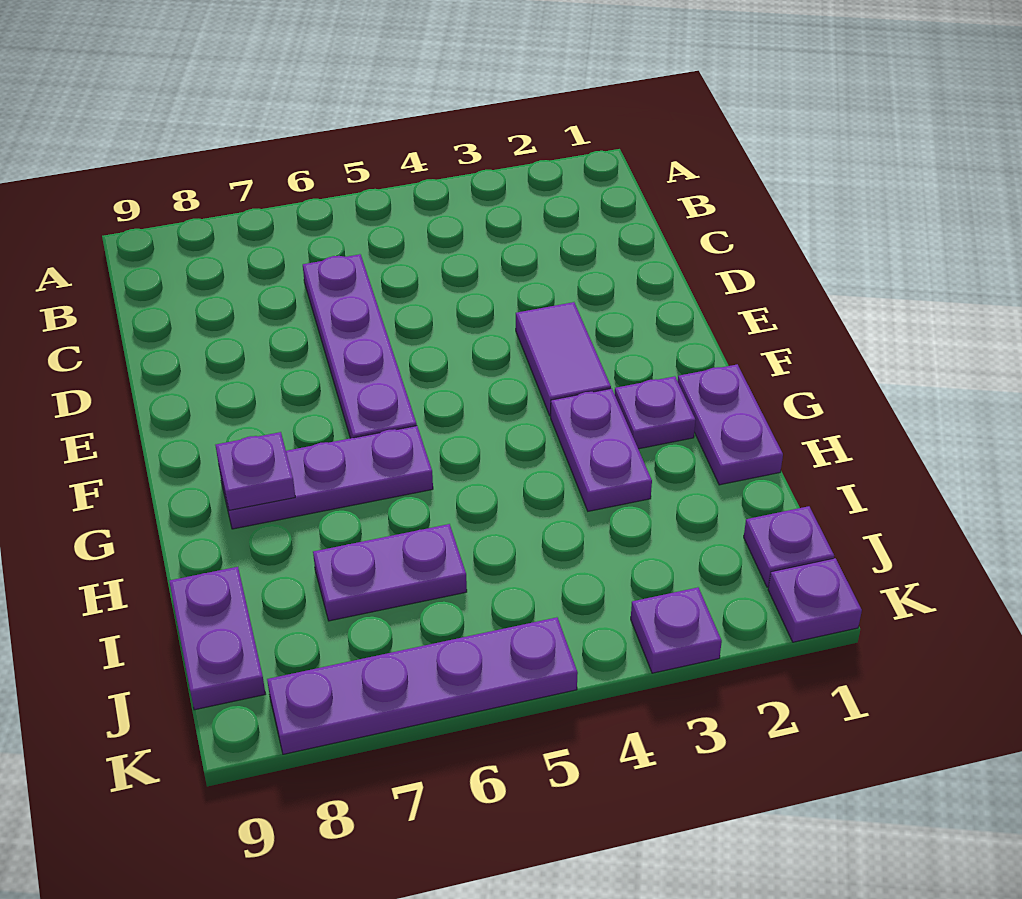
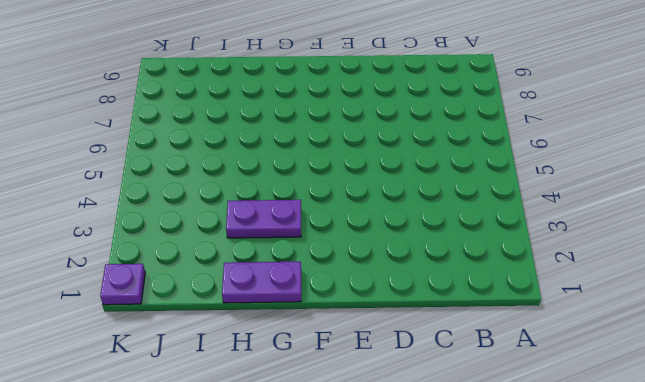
none -> purple plate C6:F6 level 1
none -> purple tile E3:F3 level 1
none -> purple plate G2 level 1

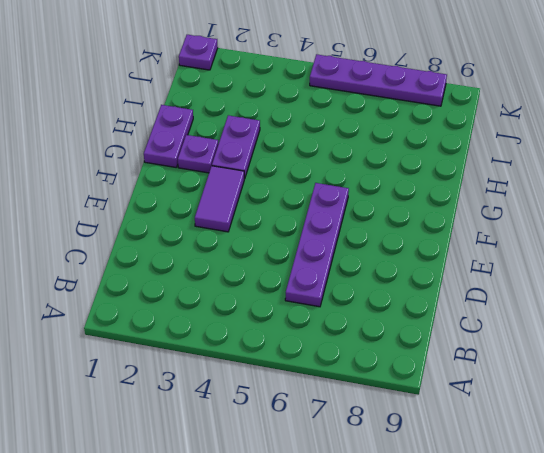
none -> purple plate G6:G8 level 1
none -> purple plate I6:I7 level 1
none -> purple plate I9:J9 level 1

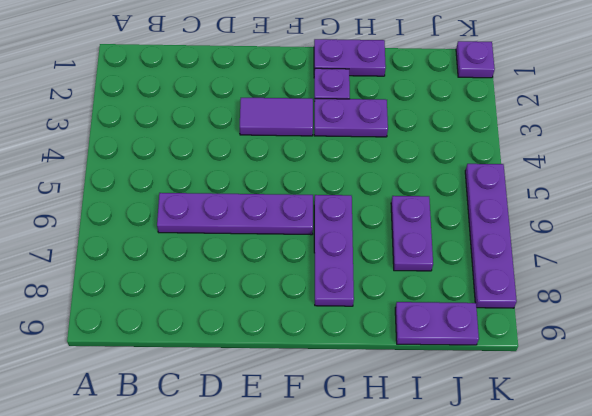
none -> purple plate J1 level 1
none -> purple plate K3 level 1
none -> purple plate G8 level 2

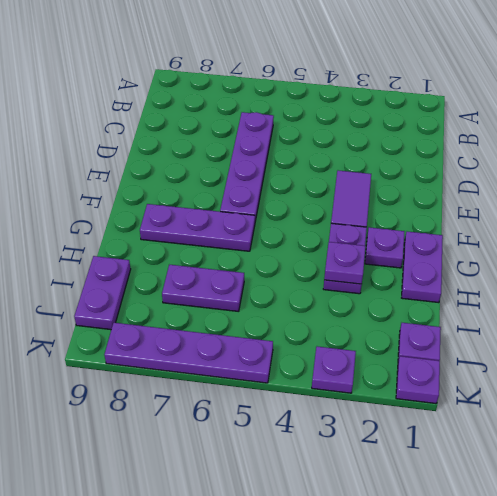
purple plate H3 level 2 -> purple plate G8 level 2

